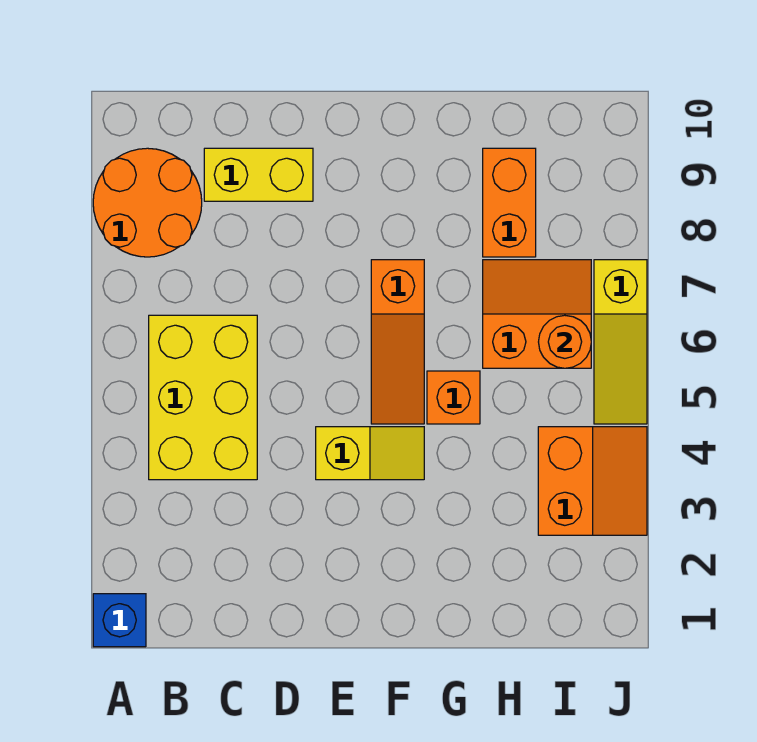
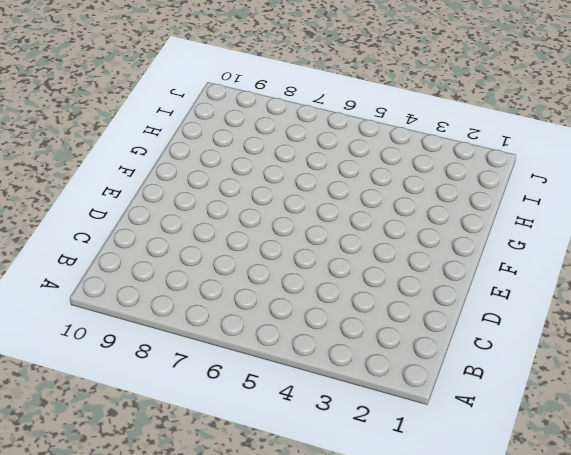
none -> blue brick A1 level 1
none -> orange round brick A8:B9 level 1
none -> yellow brick B4:C6 level 1

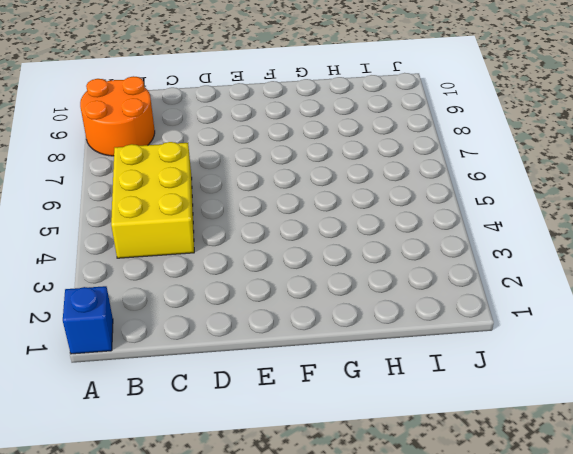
none -> yellow brick C9:D9 level 1
none -> yellow slope E4:F4 level 1 top E
none -> orange slope F5:F7 level 1 top 7

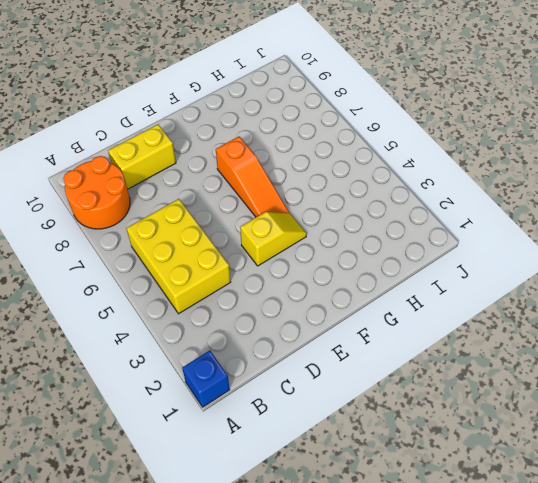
none -> orange brick G5 level 1
none -> orange slope H6:I7 level 1 top 6
none -> orange brick H8:H9 level 1

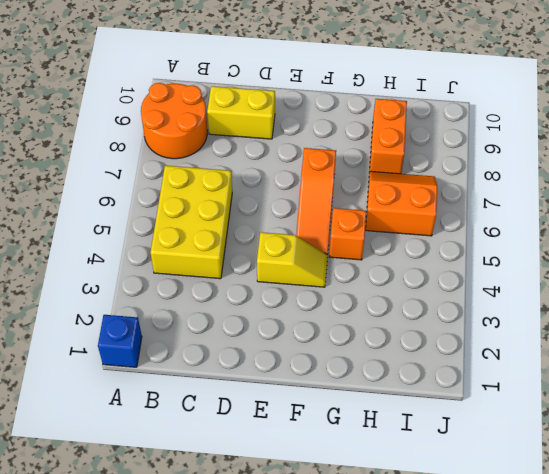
none -> orange slope I3:J4 level 1 top I
none -> yellow slope J5:J7 level 1 top 7
none -> orange round brick I6 level 2

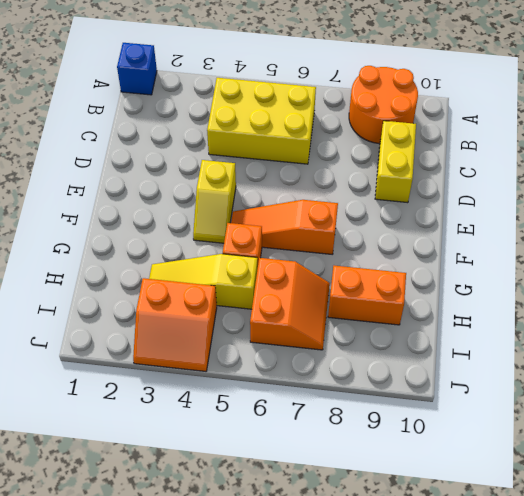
yellow slope H3:H5 level 1 top 5 -> yellow slope J5:J7 level 1 top 7
none -> orange round brick I6 level 2

